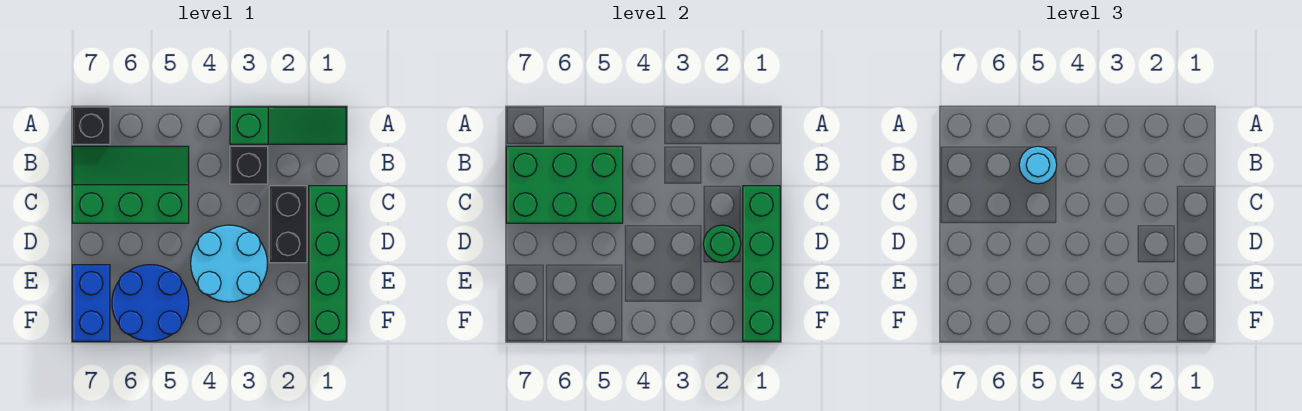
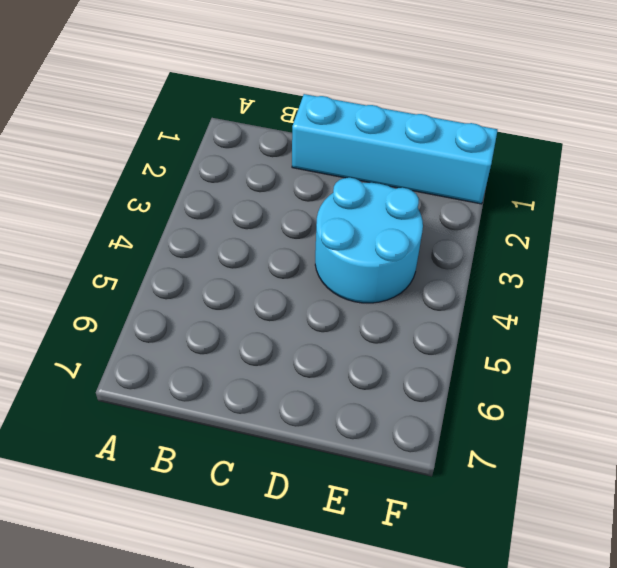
cyan brick C1:F1 level 1 -> green brick C1:F1 level 1
none -> green slope A1:A3 level 1 top 3
none -> black brick A7 level 1
none -> black brick B3 level 1

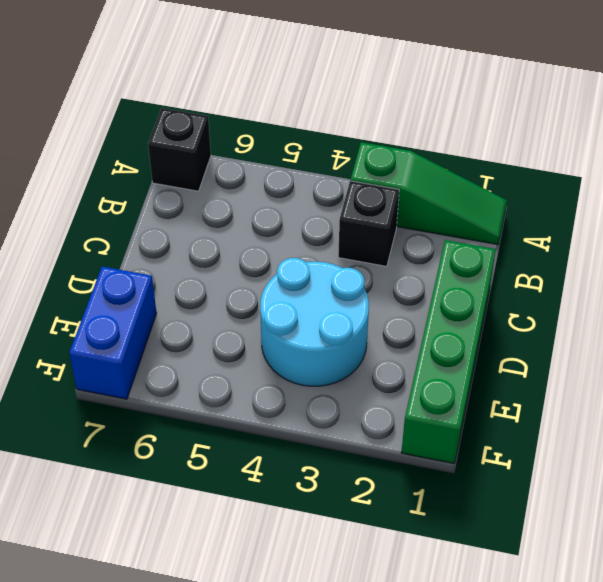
none -> green slope B5:C7 level 1 top C
none -> black brick C2:D2 level 1
none -> blue round brick E5:F6 level 1

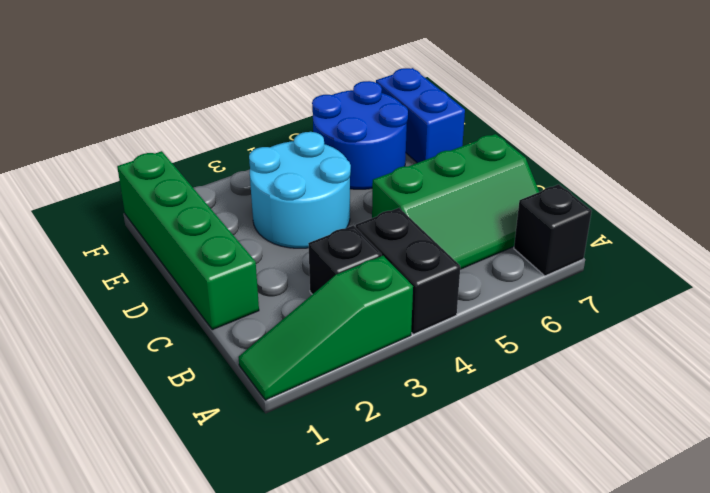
black brick A4:B4 level 1 -> black brick C2:D2 level 1
none -> green brick B5:C7 level 2
none -> green brick C1:F1 level 2
none -> green round brick D2 level 2

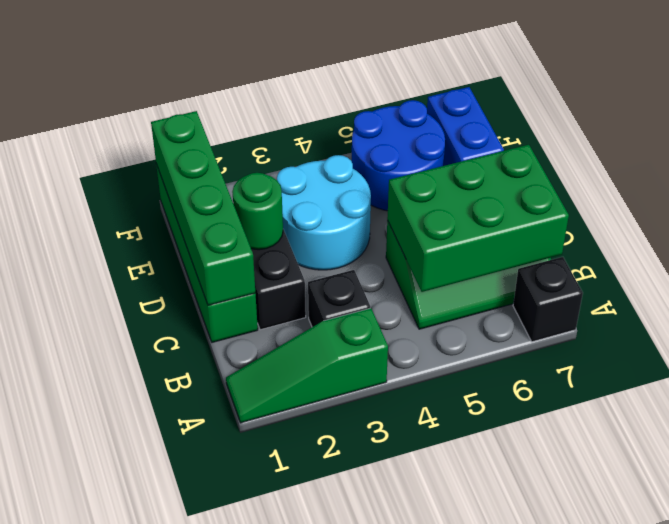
none -> cyan round brick B5 level 3

